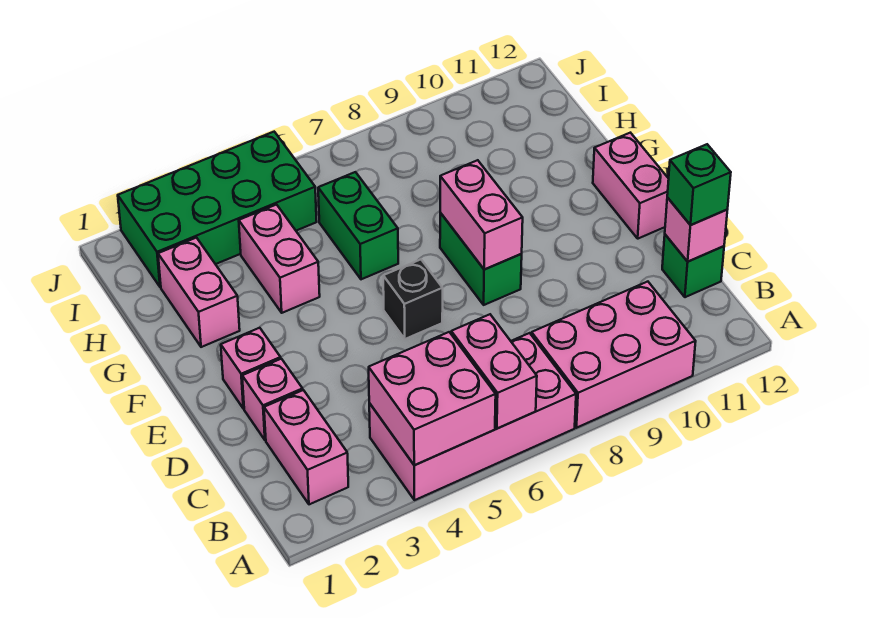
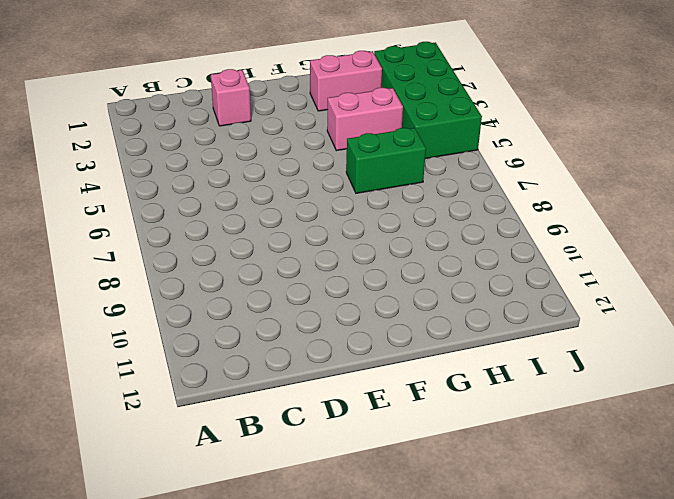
none -> pink brick A4:B7 level 1
none -> pink brick A8:B10 level 1
none -> pink brick B2:C2 level 1

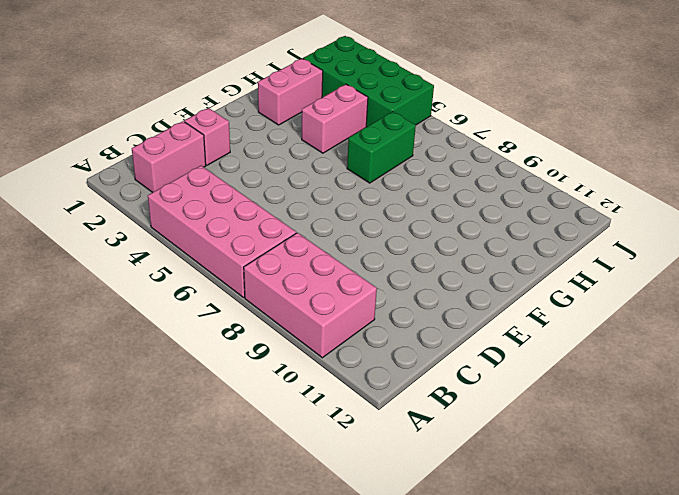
none -> green brick C12 level 1
none -> pink brick E2 level 1
none -> black brick E6 level 1

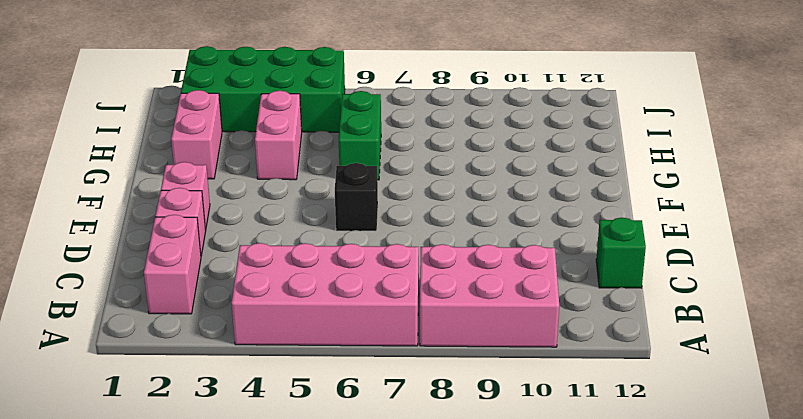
none -> green brick E8:F8 level 1
none -> pink brick E12:F12 level 1
none -> pink brick A4:B5 level 2

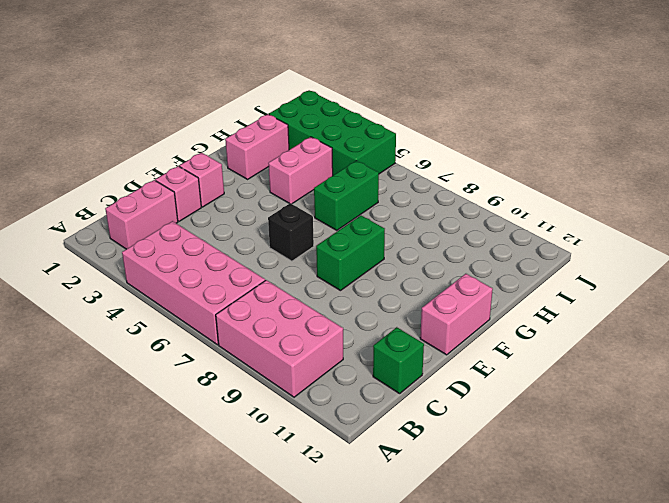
none -> pink brick A4:B5 level 2
none -> pink brick A6:B6 level 2
none -> pink brick C12 level 2

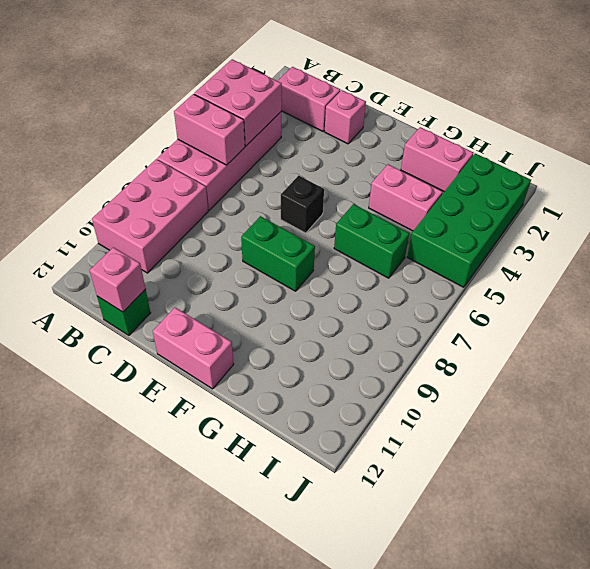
none -> pink brick E2 level 1
none -> pink brick E8:F8 level 2
none -> green brick C12 level 3

